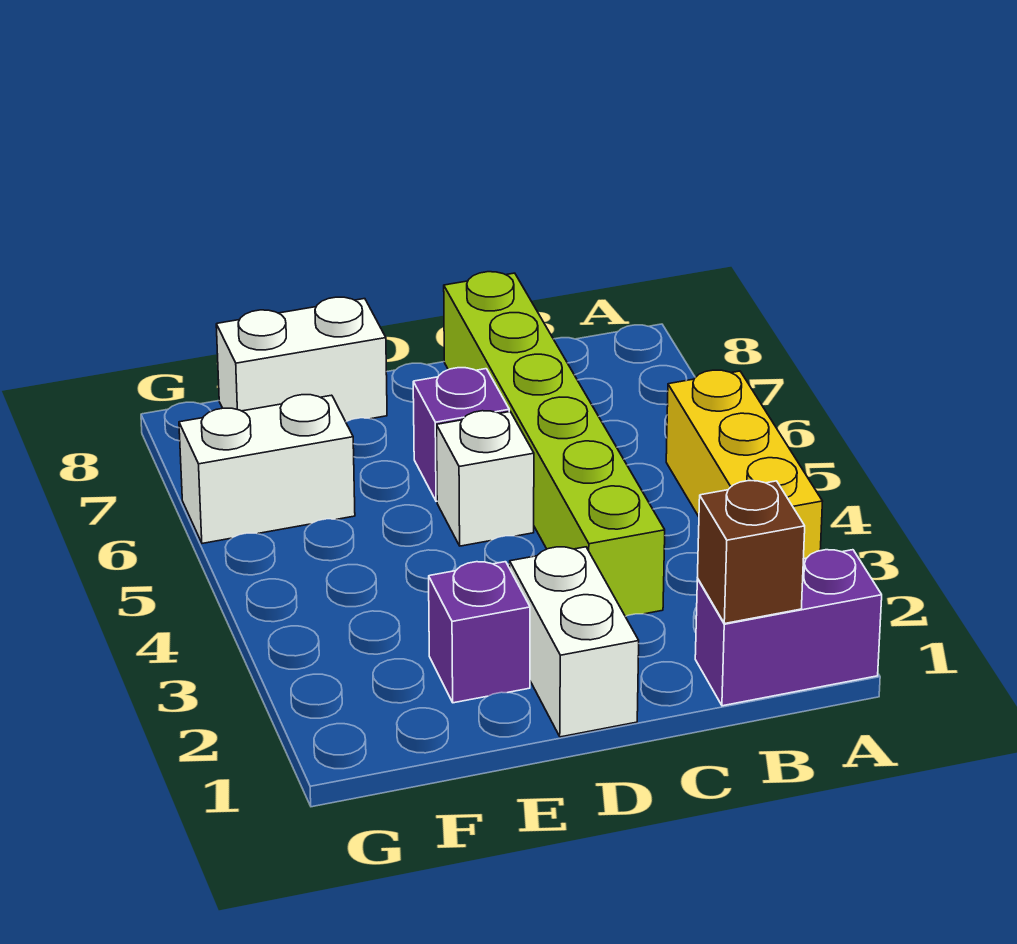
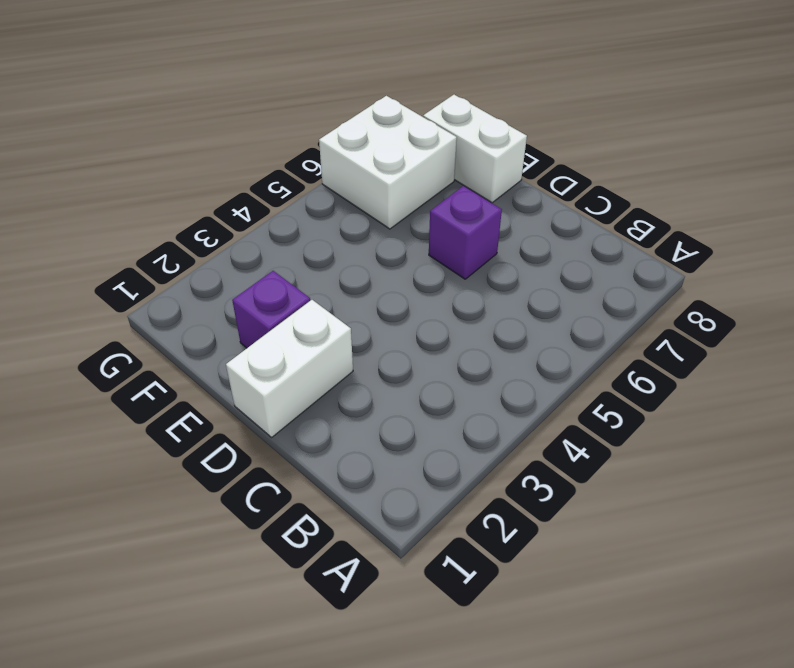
white brick F6:G7 level 1 -> white brick F6:G6 level 1
none -> purple brick A1:B1 level 1
none -> yellow brick A3:A5 level 1

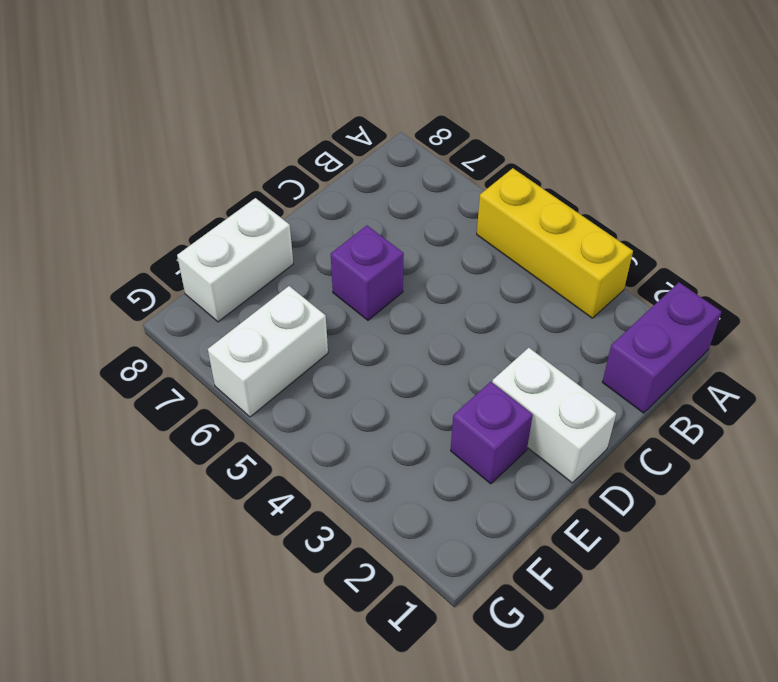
none -> lime brick C3:C8 level 1
none -> white brick D5 level 1

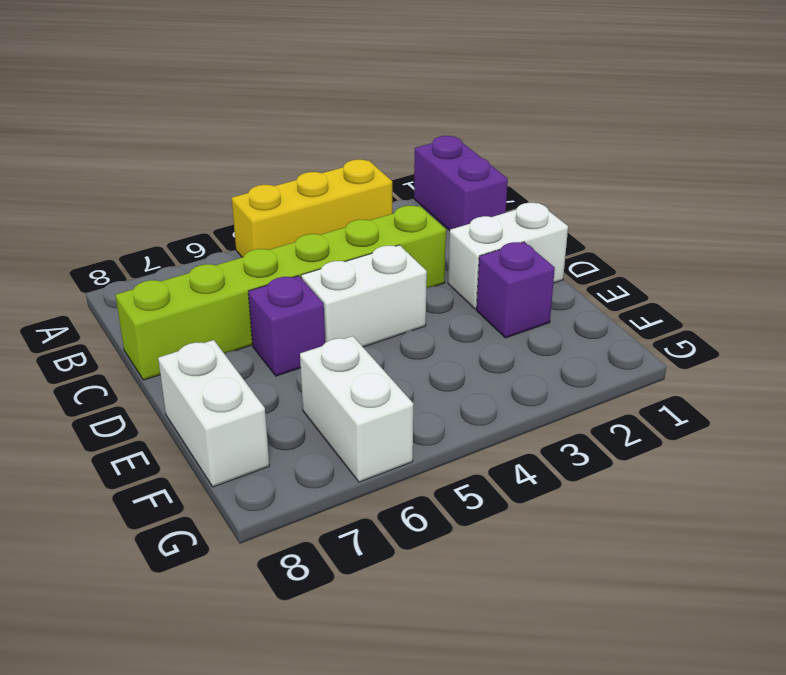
white brick D4:D5 level 1 -> white brick D5 level 1
none -> brown brick B1 level 2

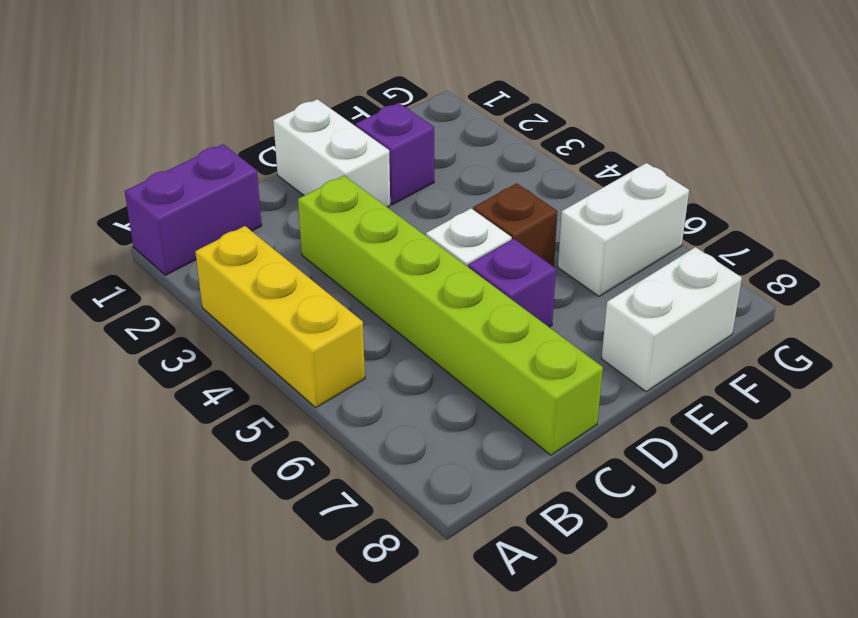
brown brick E5 level 1 -> brown brick B1 level 2

